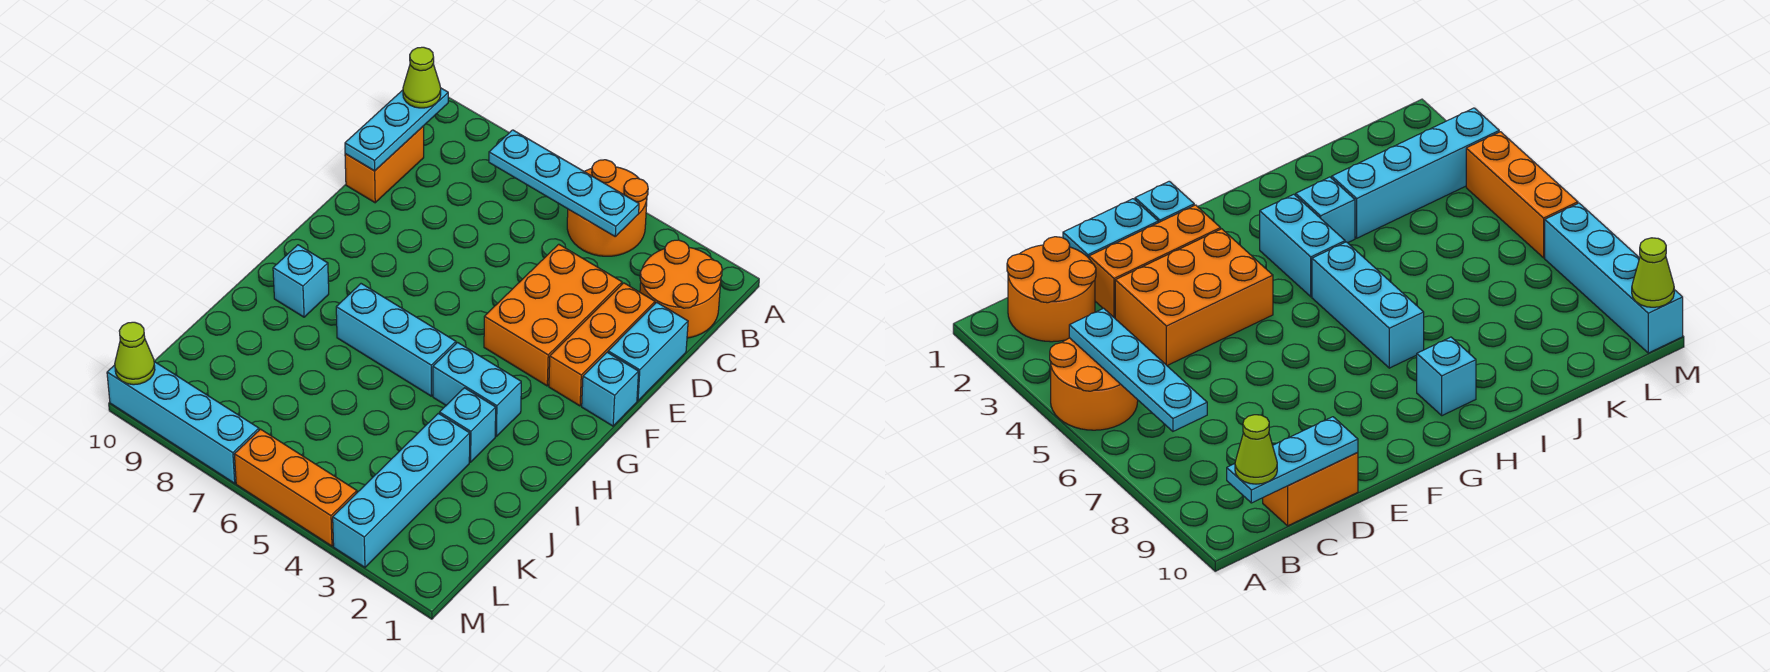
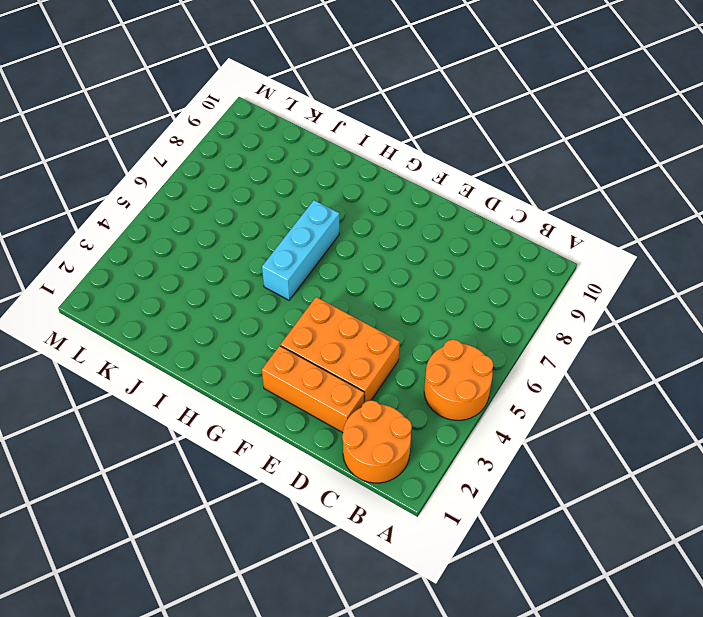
none -> orange brick C10:D10 level 1
none -> cyan brick D1:E1 level 1
none -> cyan brick F1 level 1

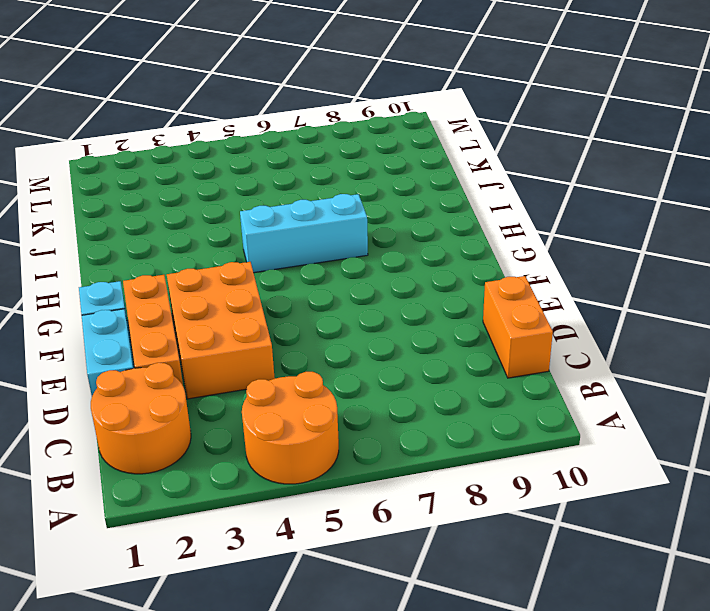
none -> cyan brick H3:H4 level 1
none -> cyan brick H9 level 1
none -> cyan brick I3 level 1

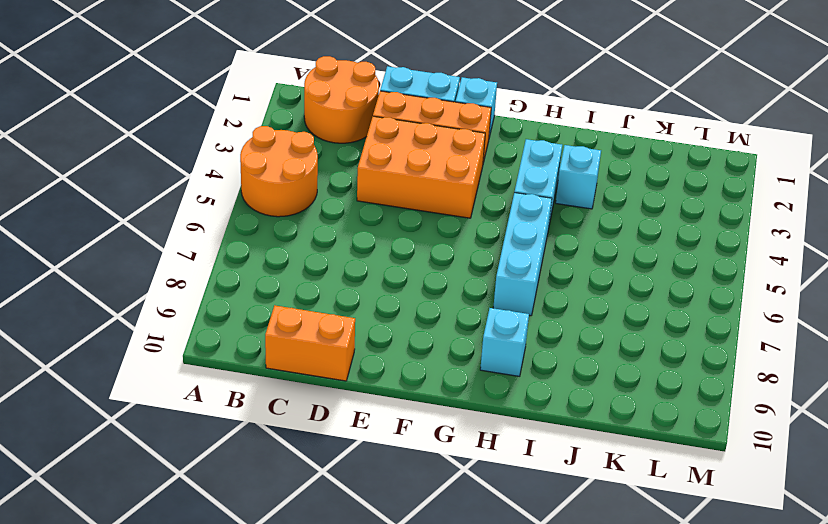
none -> cyan brick J3:M3 level 1
none -> orange brick M4:M6 level 1
none -> cyan brick M7:M10 level 1

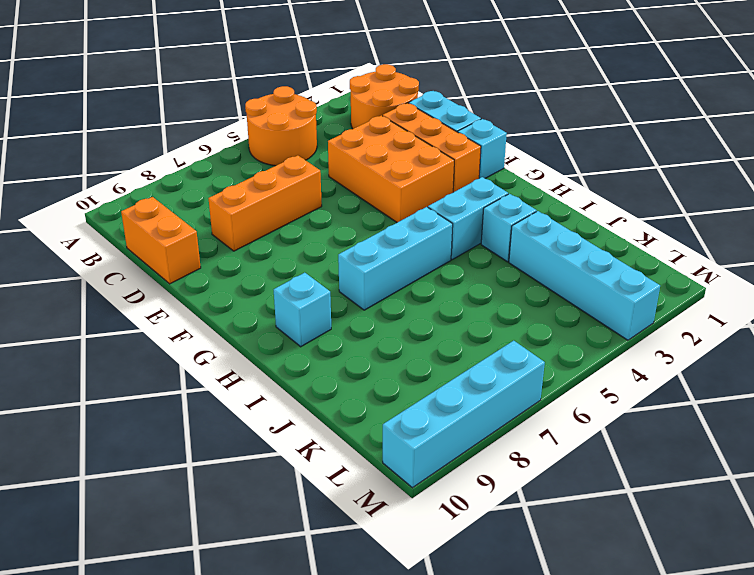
orange brick D6:D8 level 1 -> orange brick M4:M6 level 1
none -> cyan plate B4:B7 level 2
none -> cyan plate B10:D10 level 2
none -> lime cone M10 level 2

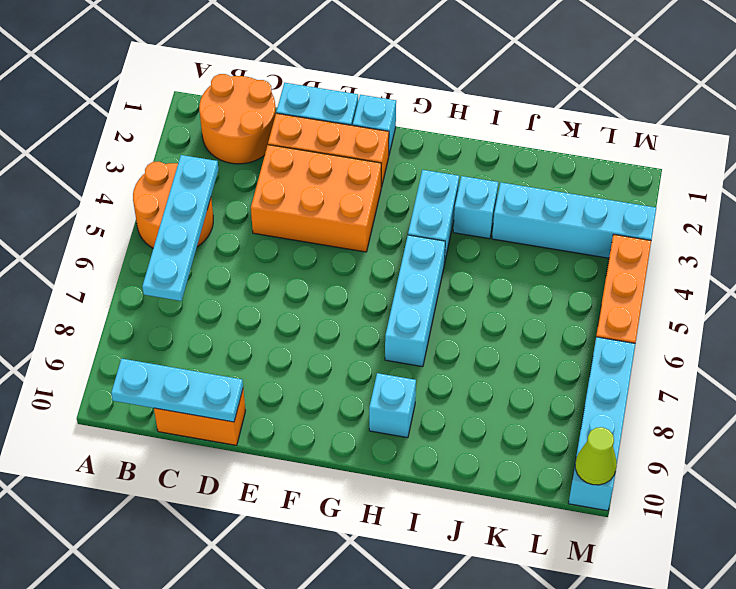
none -> lime cone B10 level 3

